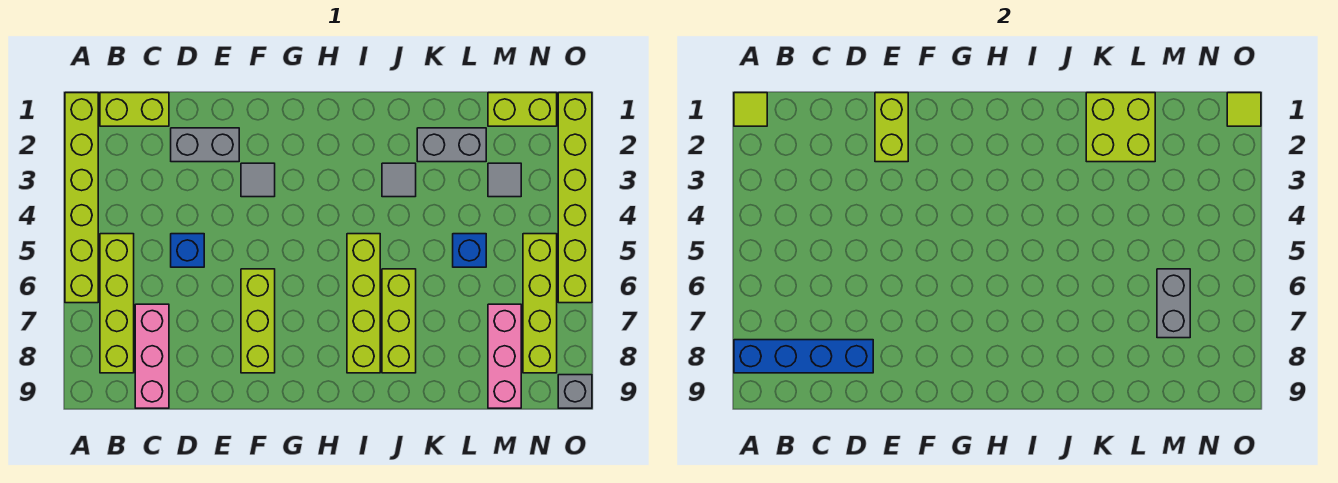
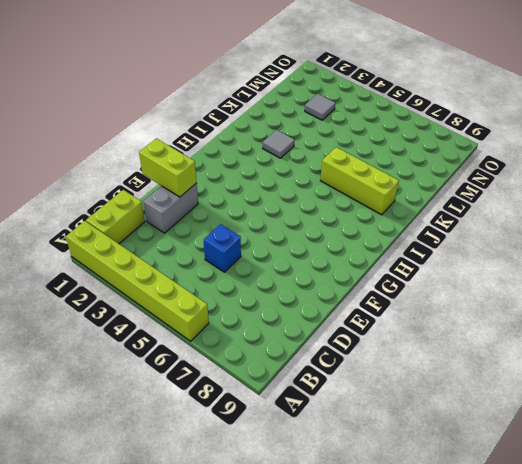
none -> lime brick B5:B8 level 1
none -> pink brick C7:C9 level 1
none -> grey tile F3 level 1

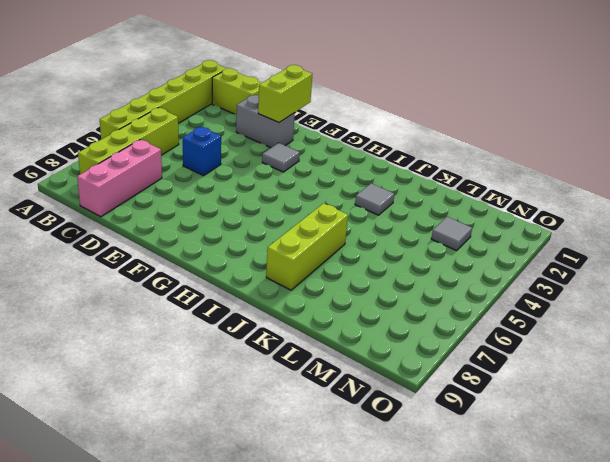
none -> lime brick F6:F8 level 1
none -> lime brick I5:I8 level 1
none -> grey brick K2:L2 level 1

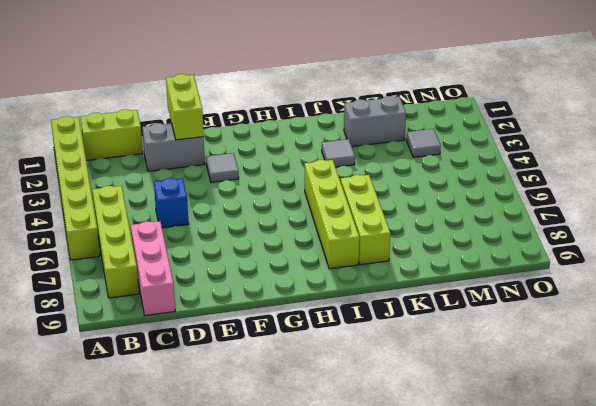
none -> lime brick F6:F8 level 1
none -> blue brick L5 level 1
none -> lime brick M1:N1 level 1

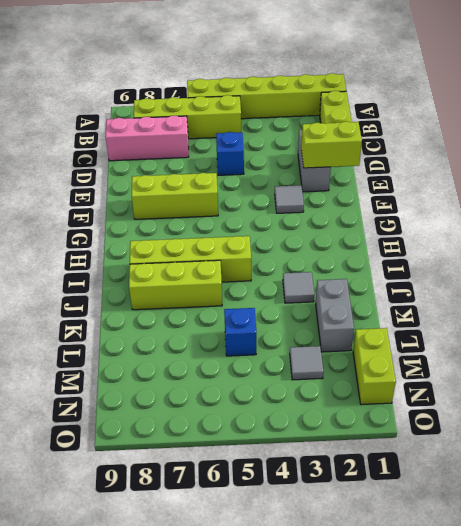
none -> pink brick M7:M9 level 1
none -> lime brick N5:N8 level 1
none -> lime brick O1:O6 level 1

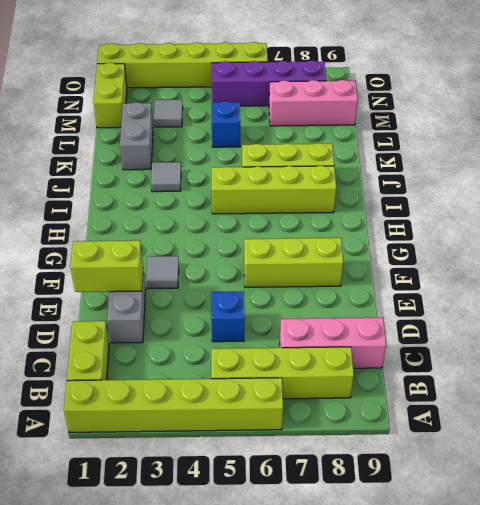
purple brick N5:N8 level 1 -> lime brick N5:N8 level 1
none -> grey brick O9 level 1
none -> lime tile A1 level 2
none -> blue brick A8:D8 level 2

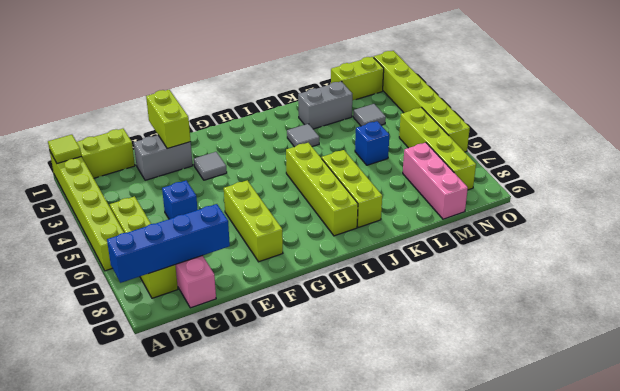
none -> grey brick O9 level 1
none -> lime brick K1:L2 level 2
none -> grey brick M6:M7 level 2

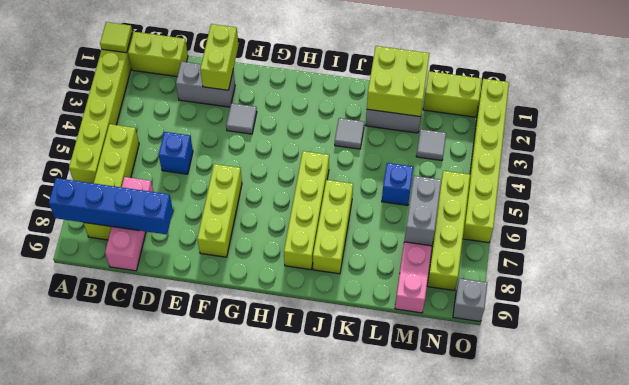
none -> lime tile O1 level 2

